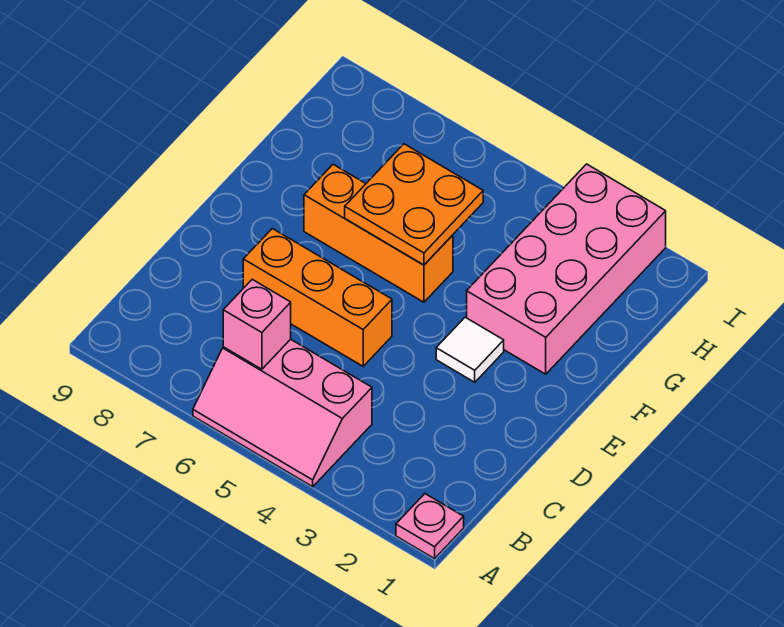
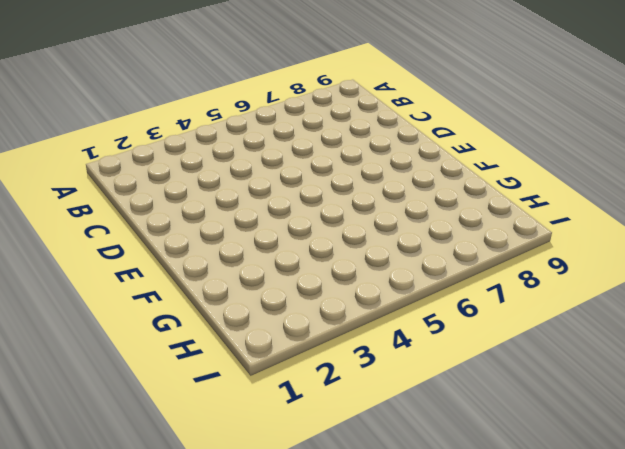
none -> pink plate A1 level 1
none -> pink slope A4:B6 level 1 top B

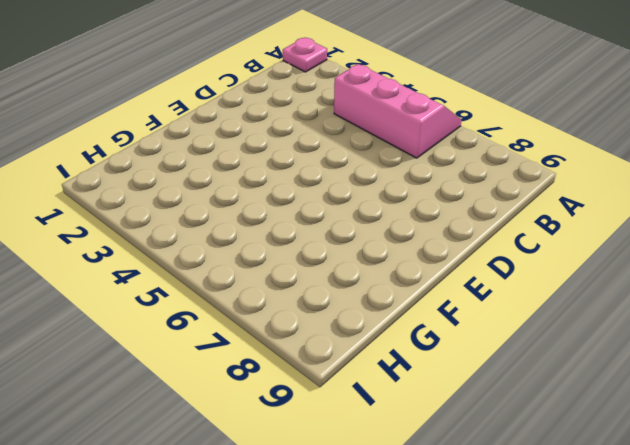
none -> orange brick D5:D7 level 1
none -> white tile E3 level 1

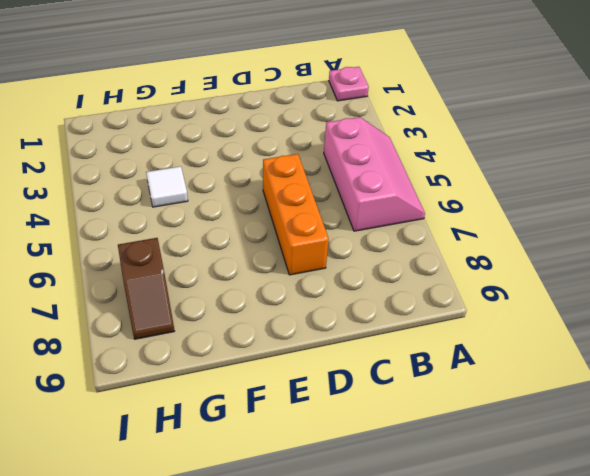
white tile G4 level 1 -> white tile E3 level 1
brown slope H7:H8 level 1 top 7 -> none
none -> pink brick F2:I3 level 1
none -> orange brick F5:F7 level 1

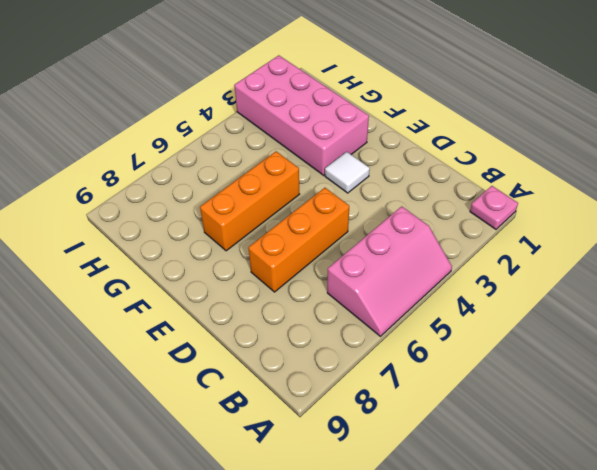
none -> pink brick B6 level 2
none -> orange plate F5:G6 level 2

